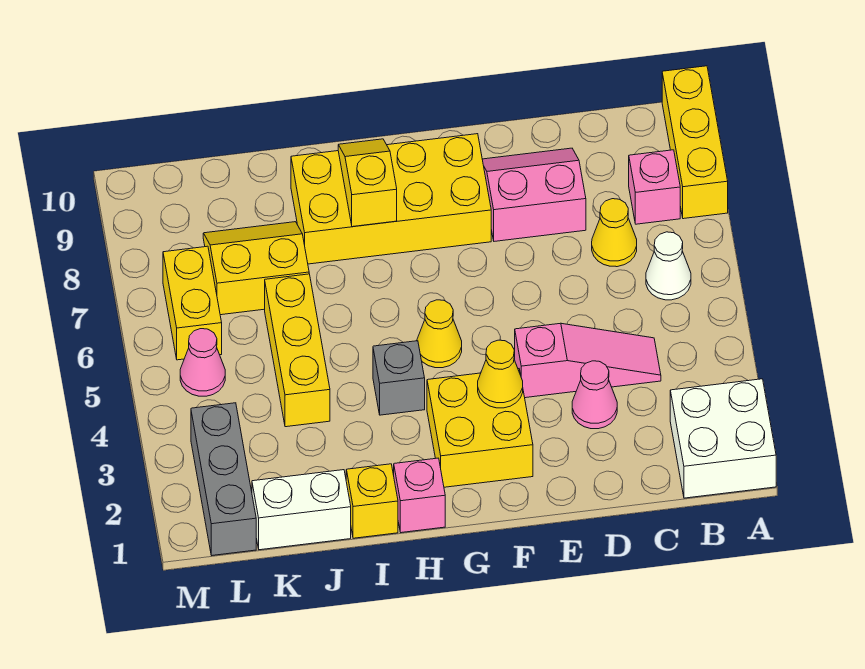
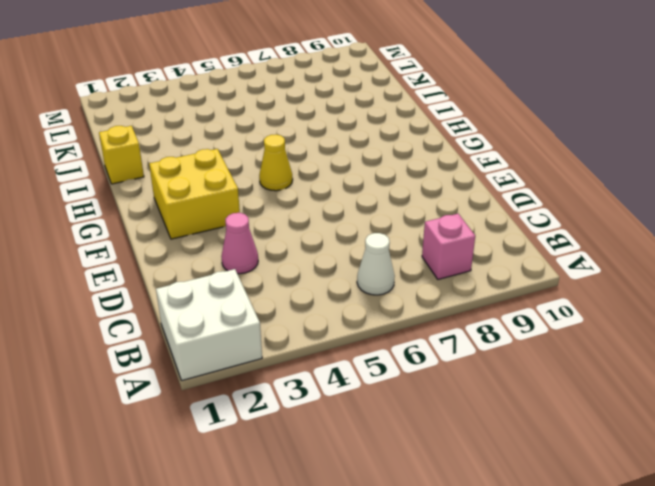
none -> yellow brick A8:A10 level 1
none -> pink slope C4:E4 level 1 top E
none -> yellow cone C7 level 1

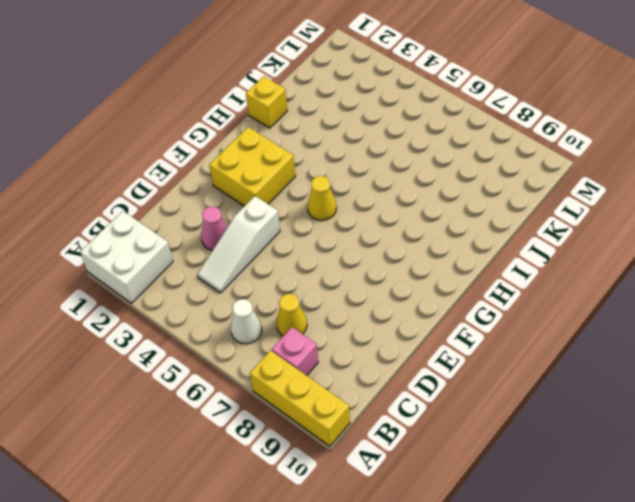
white slope C4:E4 level 1 top E -> pink slope C4:E4 level 1 top E
none -> pink slope D8:E9 level 1 top 8
none -> yellow brick F8:I9 level 1
none -> pink brick H1 level 1

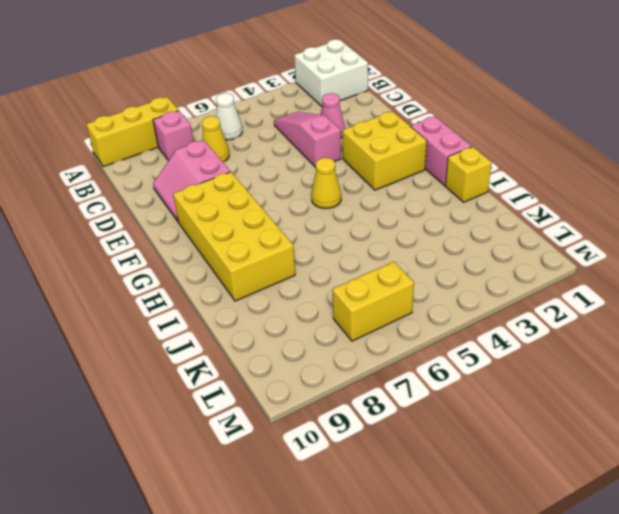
pink brick G1:H1 level 1 -> pink brick H1 level 1
none -> grey brick H4 level 1
none -> white brick J1:K1 level 1
none -> yellow brick J4:J6 level 1

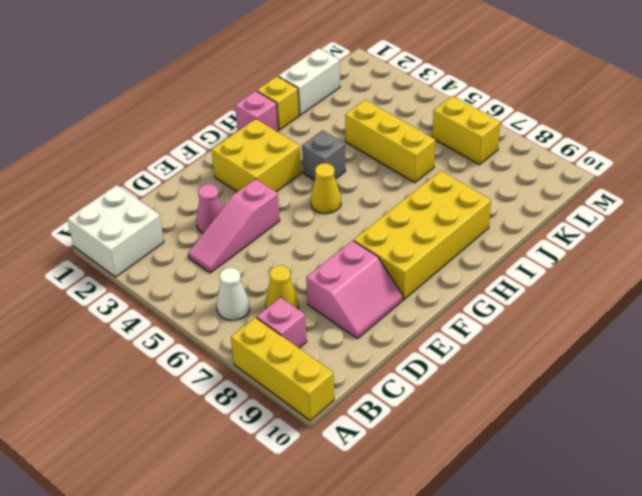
none -> yellow slope J7:K8 level 1 top 7
none -> grey brick L1:L3 level 1
none -> pink cone L5 level 1

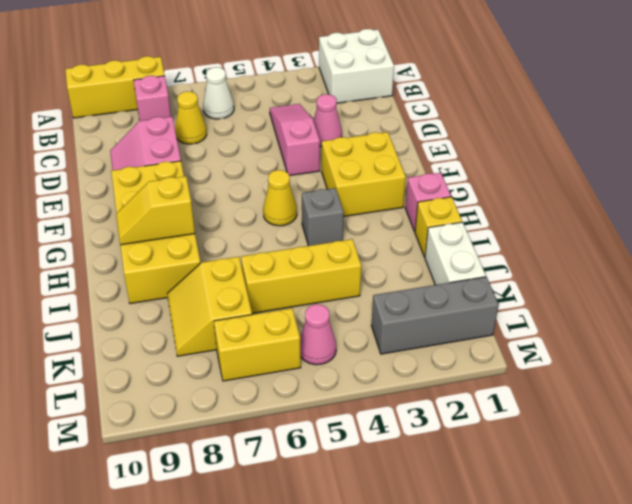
none -> yellow cone F3 level 2

